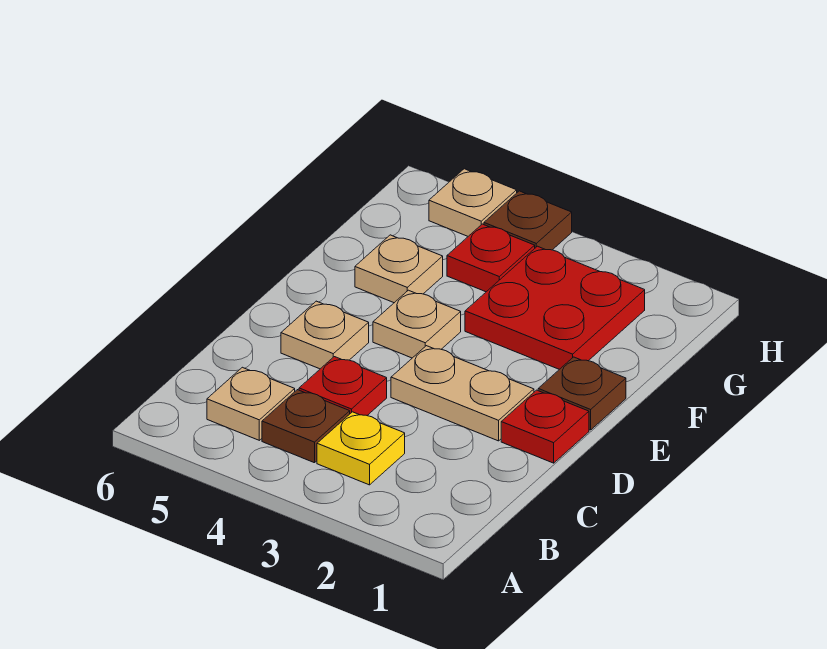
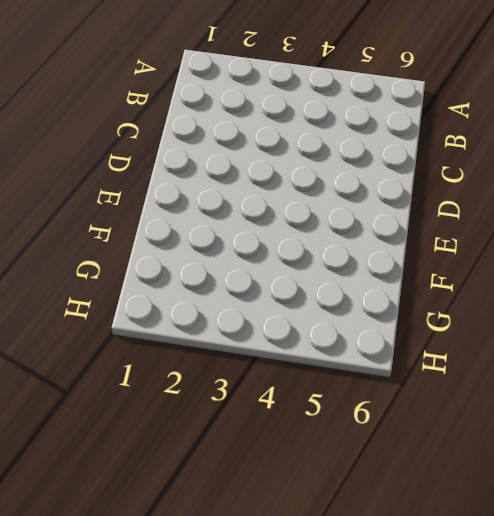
none -> yellow plate B3 level 1
none -> brown plate B4 level 1
none -> tan plate B5 level 1

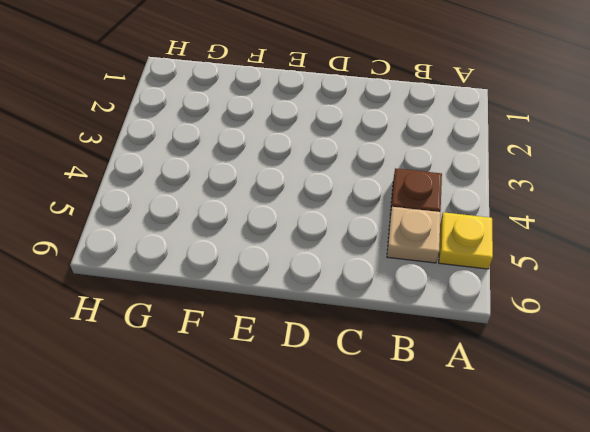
yellow plate A5 level 1 -> yellow plate B3 level 1
none -> red plate C4 level 1
none -> red plate D1 level 1
none -> tan plate D2:D3 level 1

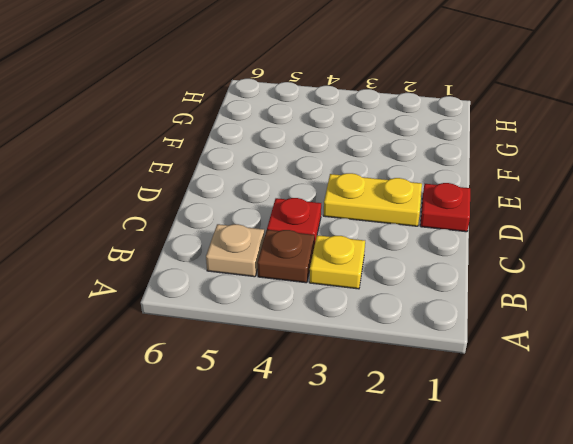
yellow plate D2:D3 level 1 -> tan plate D2:D3 level 1
none -> tan plate D5 level 1
none -> brown plate E1 level 1
none -> tan plate E4 level 1

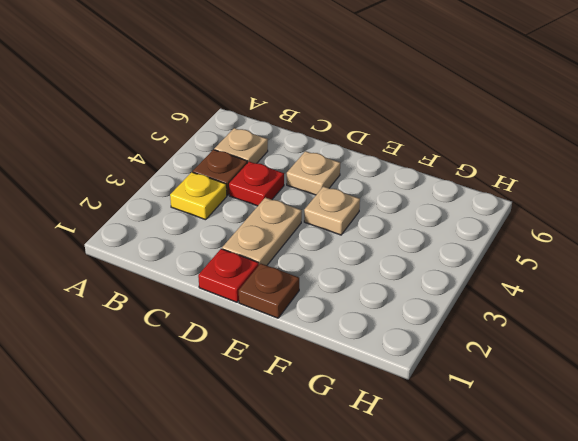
none -> red plate F2:G3 level 1
none -> tan plate F5 level 1
none -> red plate G4 level 1

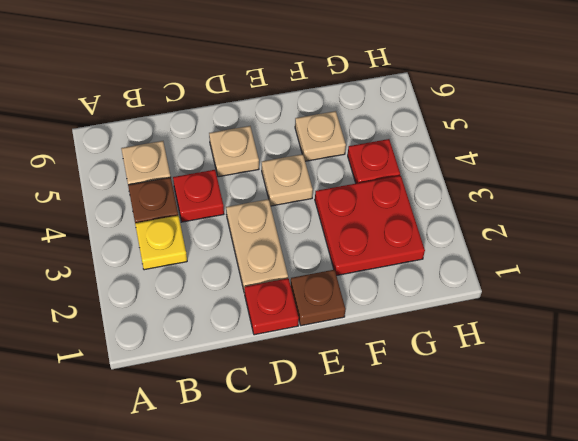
none -> brown plate H4 level 1
none -> tan plate H5 level 1

